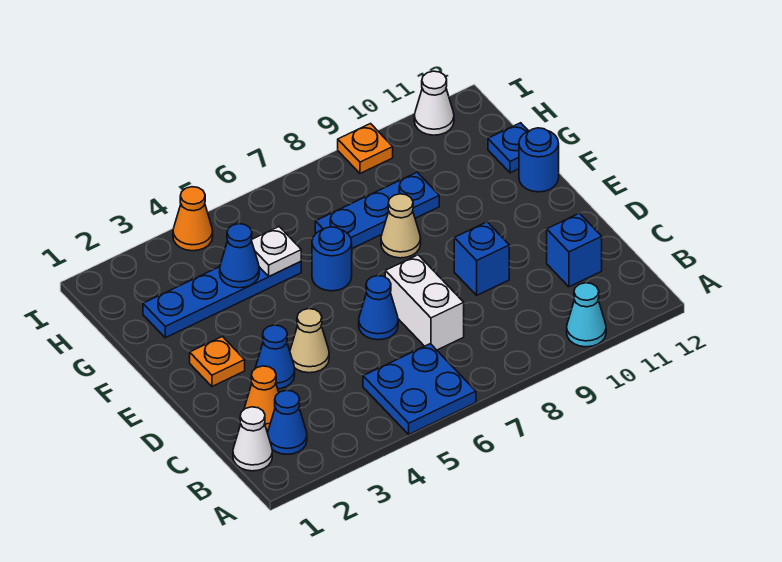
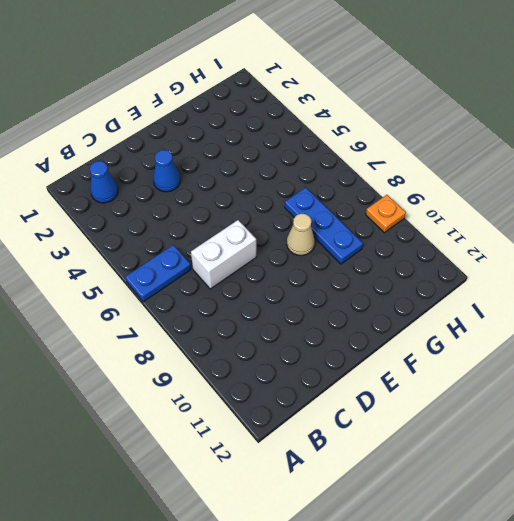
blue plate A6:B6 level 1 -> blue plate A5:B6 level 1
none -> cyan cone A10 level 1
none -> white cone B1 level 1
none -> orange cone C2 level 1

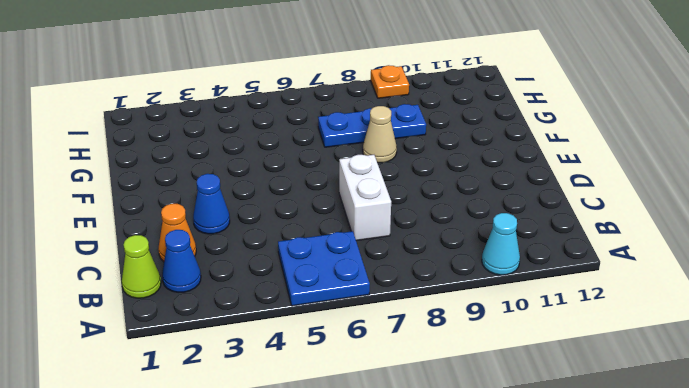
lime cone B1 level 1 -> white cone B1 level 1
none -> blue brick C11 level 1
none -> tan cone D4 level 1
none -> blue cone D6 level 1

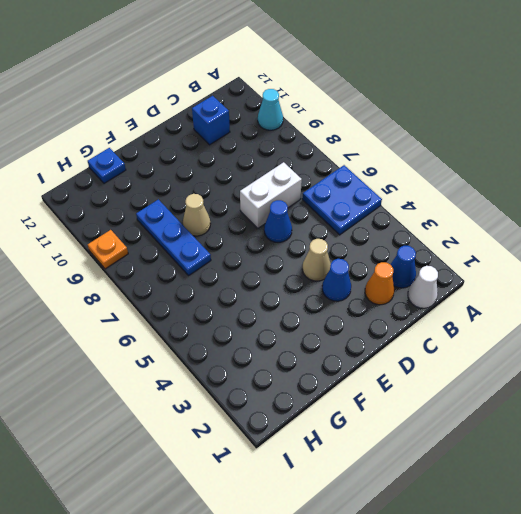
none -> blue brick D9 level 1
none -> orange plate E2 level 1
none -> blue round brick F6 level 1

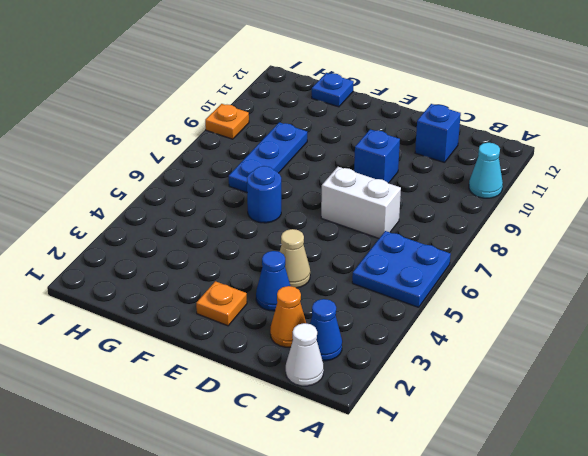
none -> blue cone D6 level 1
none -> tan cone F8 level 1
none -> blue round brick F12 level 1

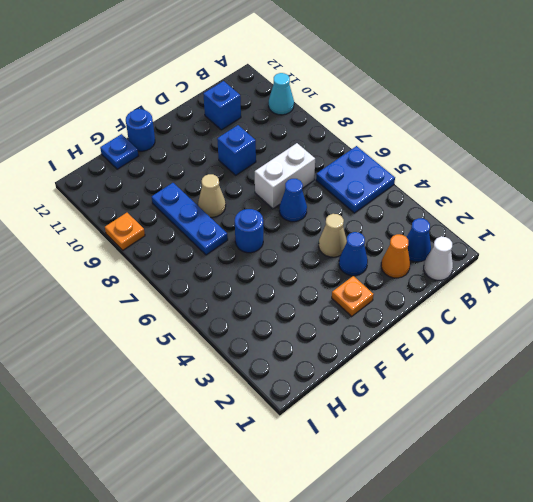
none -> blue plate G2:G5 level 1
none -> orange cone I4 level 1
none -> white cone I11 level 1

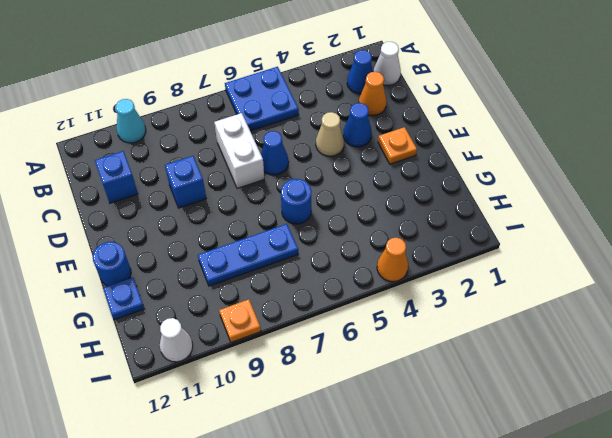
none -> tan cone F8 level 1
none -> blue plate G2:G5 level 1
none -> blue cone G4 level 2

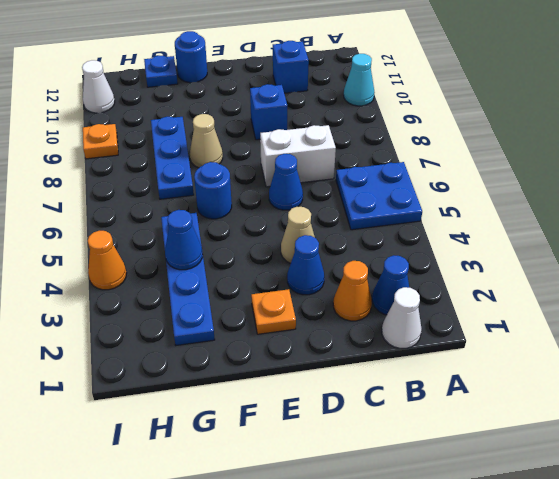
none -> white plate G5 level 2

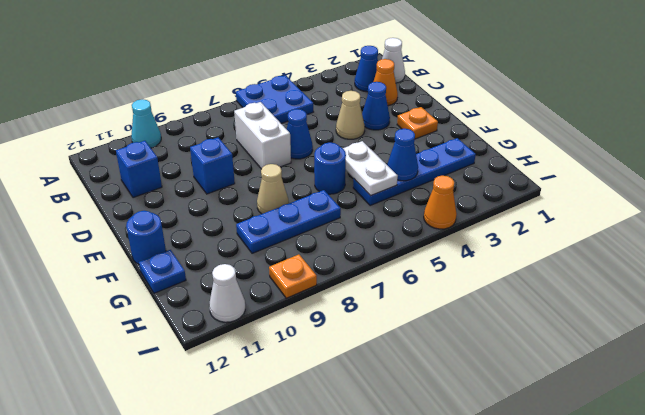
white plate F5:G5 level 2 -> white plate G5 level 2

